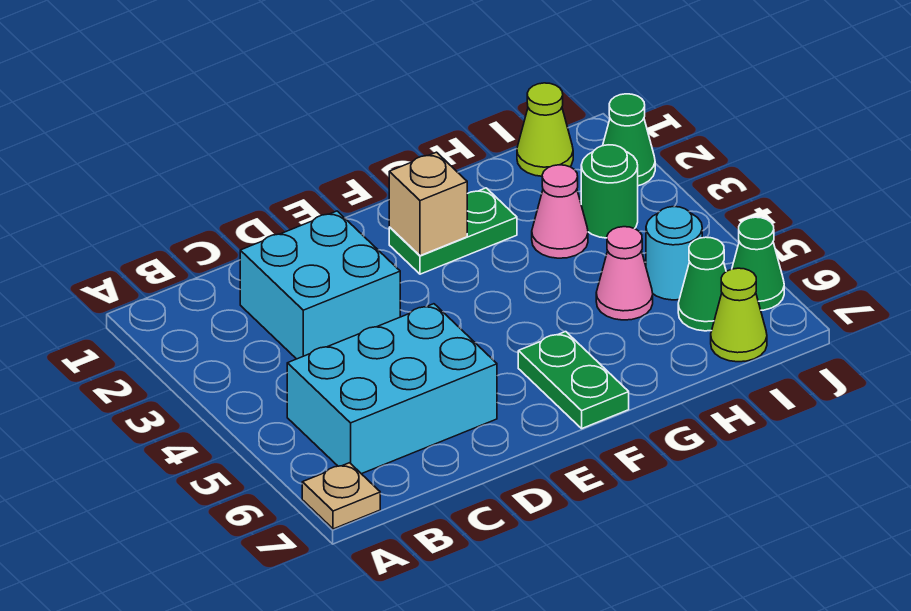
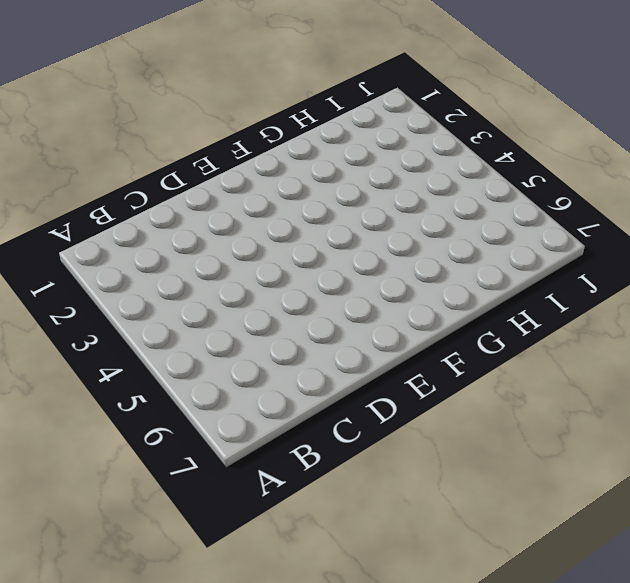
none -> tan plate A7 level 1
none -> cyan brick B5:D6 level 1
none -> cyan brick C2:D3 level 1

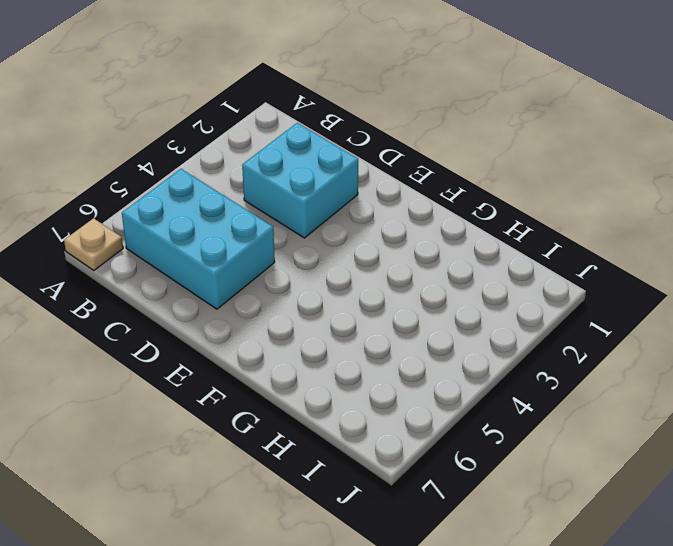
none -> green plate F2:G2 level 1
none -> green plate F6:F7 level 1
none -> pink cone H3 level 1

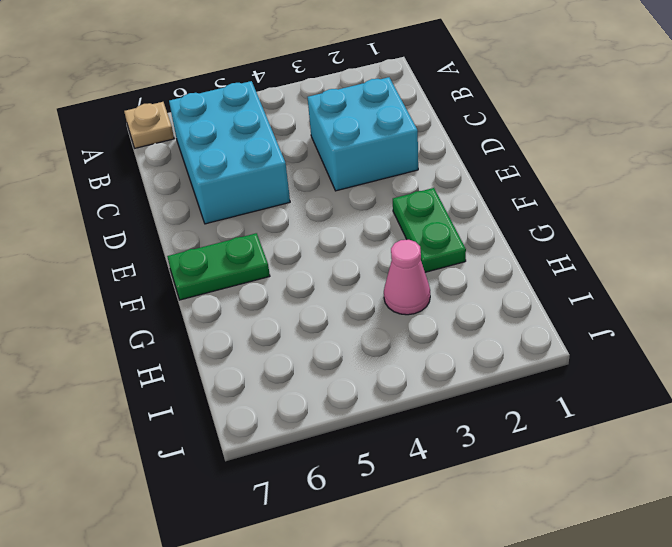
none -> pink cone H5 level 1
none -> lime cone I1 level 1
none -> green round brick I3 level 1

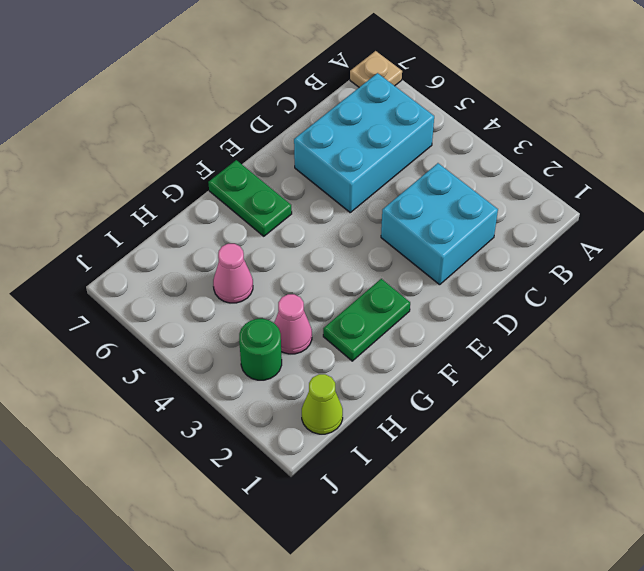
none -> cyan round brick I5 level 1
none -> green cone I6 level 1
none -> lime cone I7 level 1

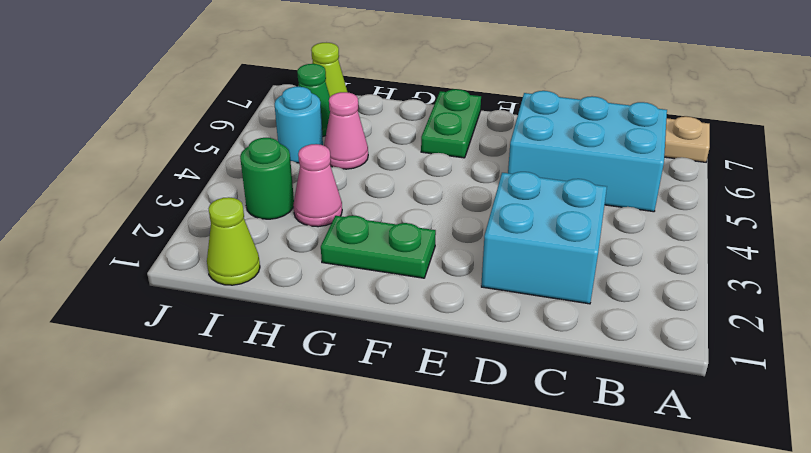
none -> green cone J2 level 1
none -> green cone J6 level 1
none -> tan brick F2 level 2

